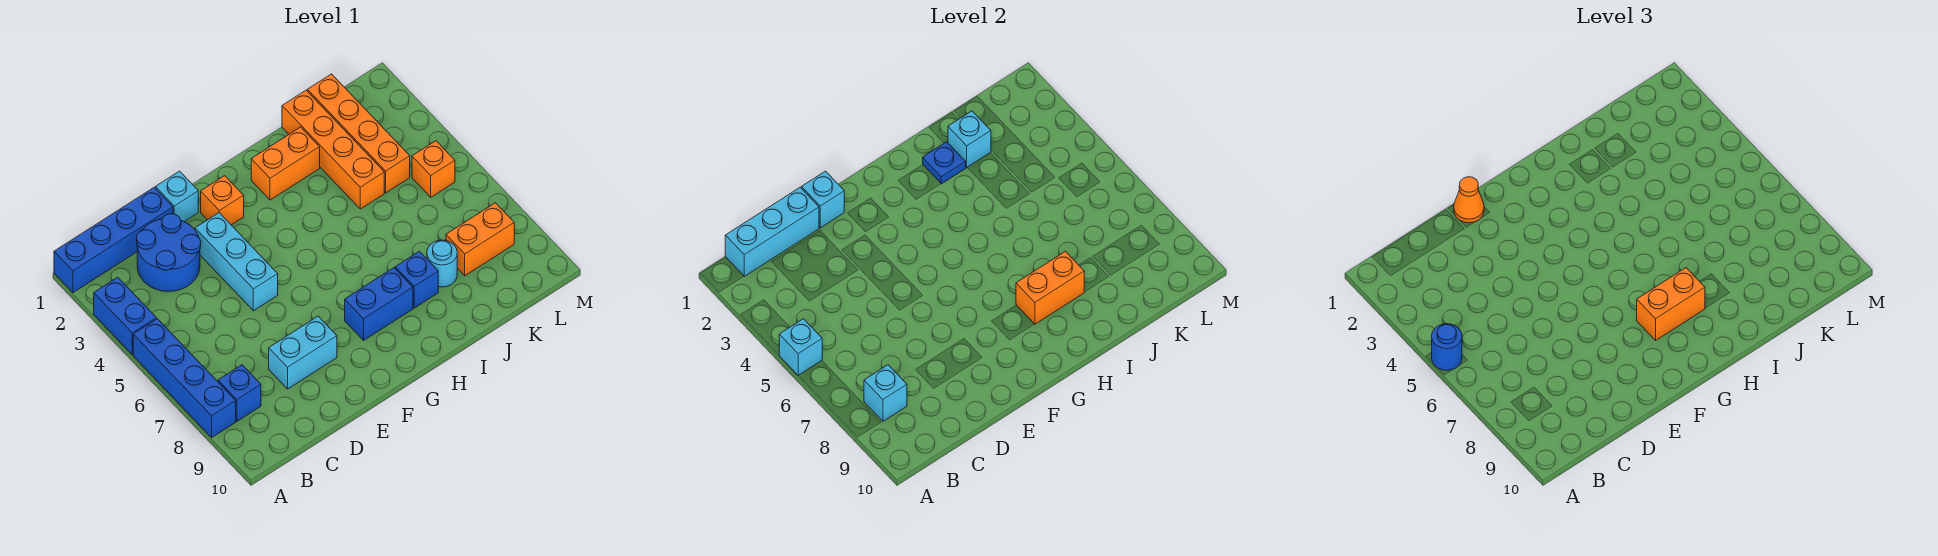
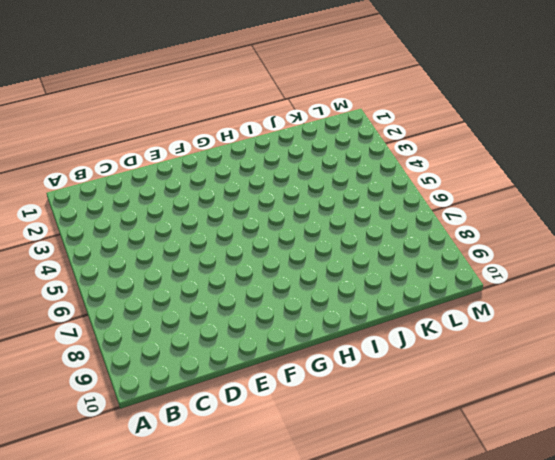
none -> blue brick A1:D1 level 1
none -> blue brick A3:A4 level 1
none -> blue brick A5:A8 level 1

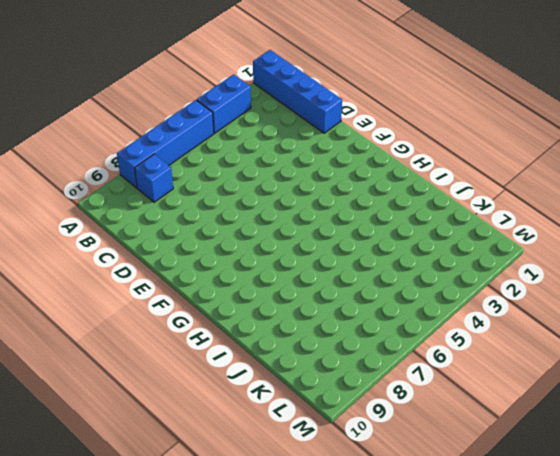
none -> blue round brick C2:D3 level 1
none -> cyan brick D8:E8 level 1
none -> cyan brick E1 level 1

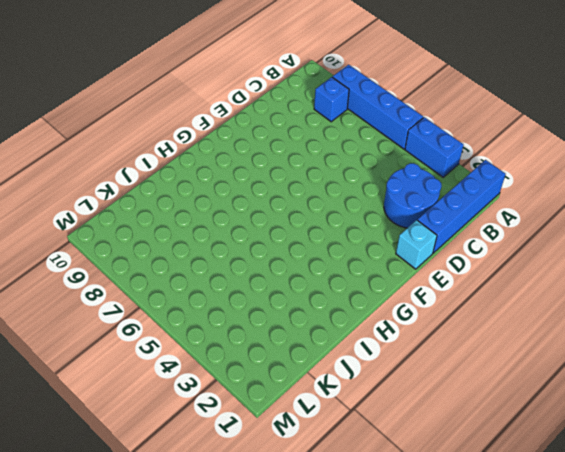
none -> cyan brick D8:E8 level 1
none -> cyan brick E3:E5 level 1
none -> orange brick F2 level 1

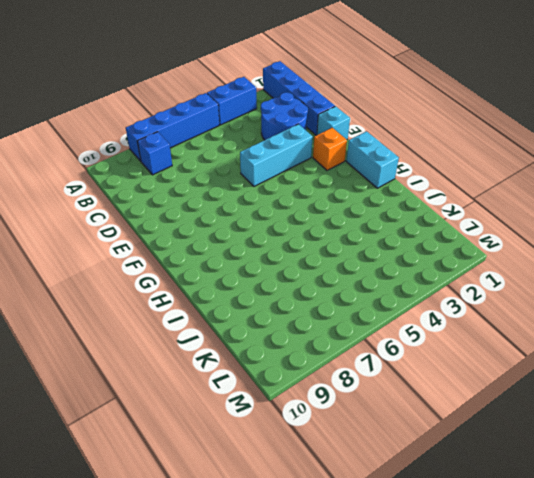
cyan brick G1:H1 level 1 -> cyan brick D8:E8 level 1
none -> blue brick G8:H8 level 1
none -> orange brick H2:I2 level 1
none -> blue brick I8 level 1

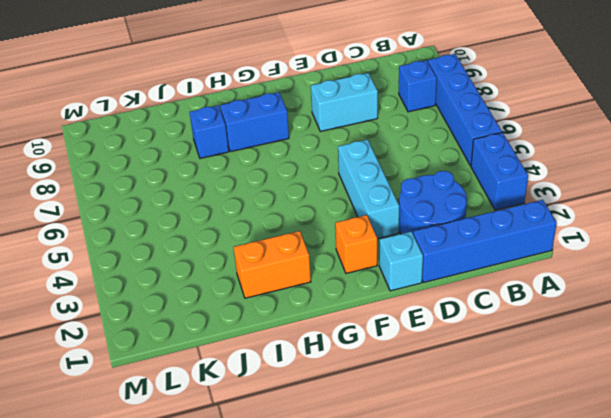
none -> orange brick J1:J4 level 1
none -> cyan round brick J8 level 1
none -> orange brick K1:K4 level 1

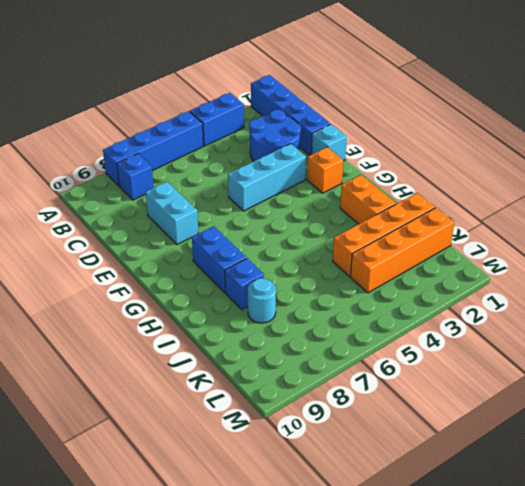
none -> orange brick K8:L8 level 1
none -> orange brick L5 level 1
none -> cyan brick A5 level 2

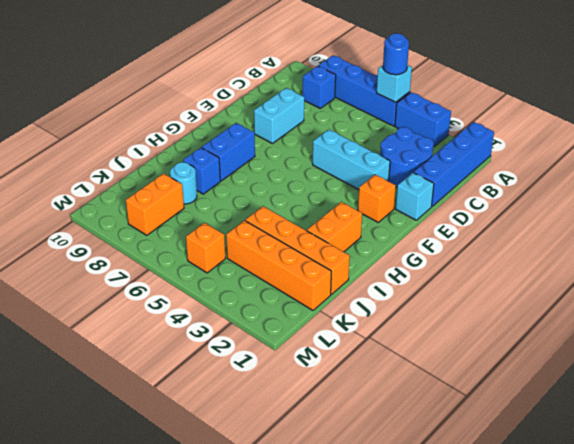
none -> cyan brick B1:D1 level 2
none -> cyan brick B8 level 2
none -> cyan brick E1 level 2

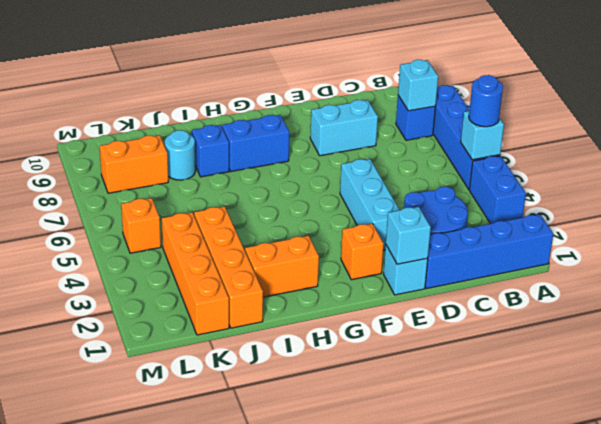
none -> cyan brick B1:D1 level 2
none -> orange brick H8:I8 level 2
none -> blue plate I2 level 2

